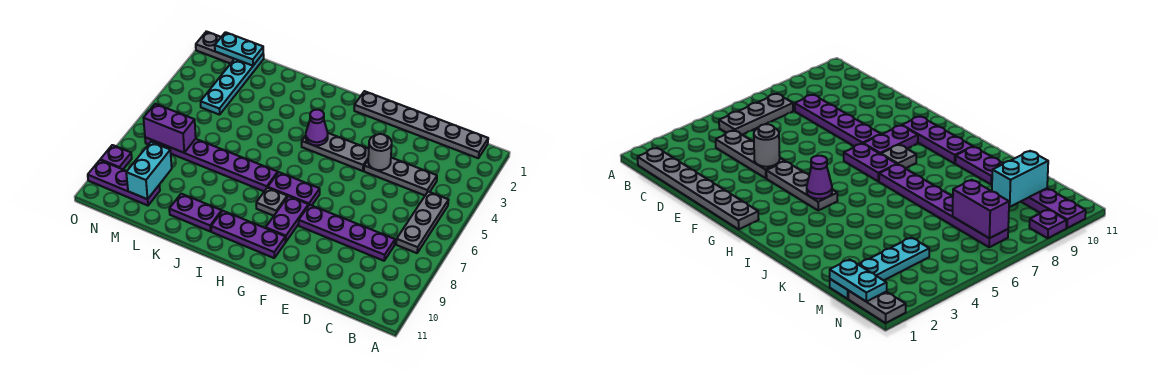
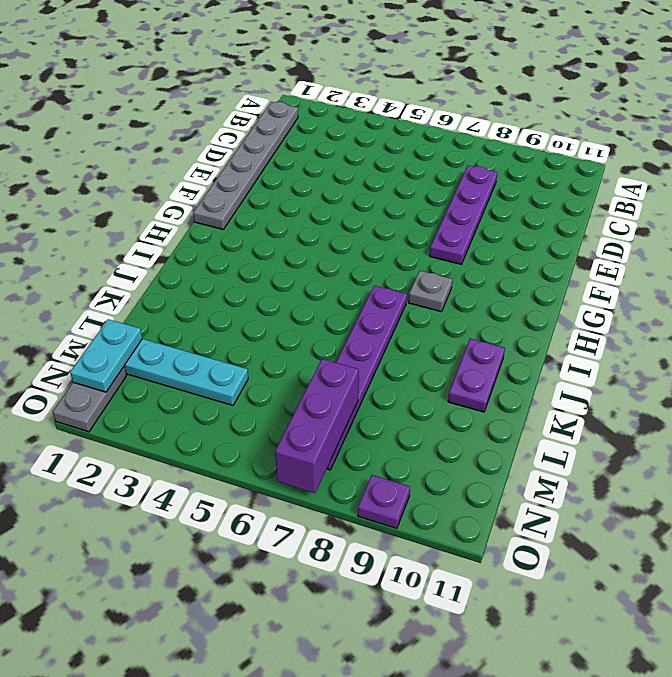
purple brick M7:O7 level 2 -> purple brick M7:N7 level 2
none -> grey plate B5:B7 level 1
none -> grey plate C4:E4 level 1
none -> grey plate F4:H4 level 1

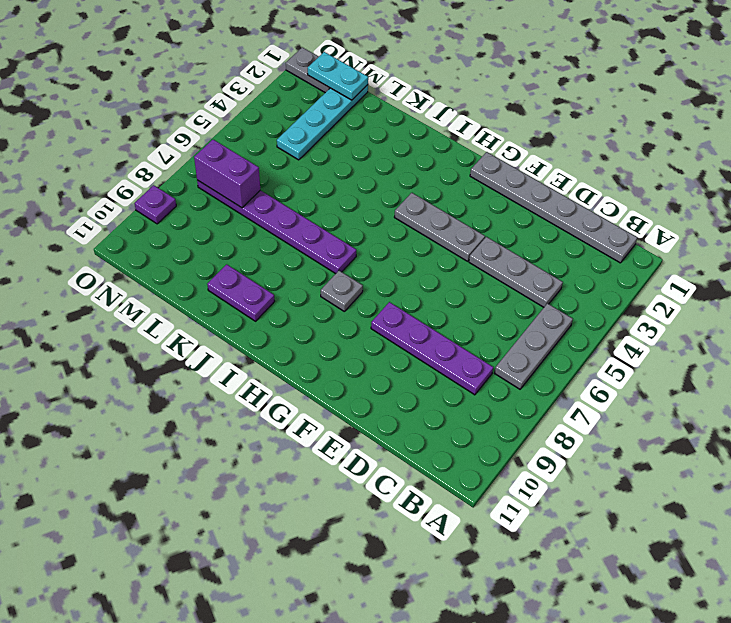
none -> purple plate G7:H7 level 1
none -> purple plate G8:G9 level 1
none -> purple plate G10:I10 level 1

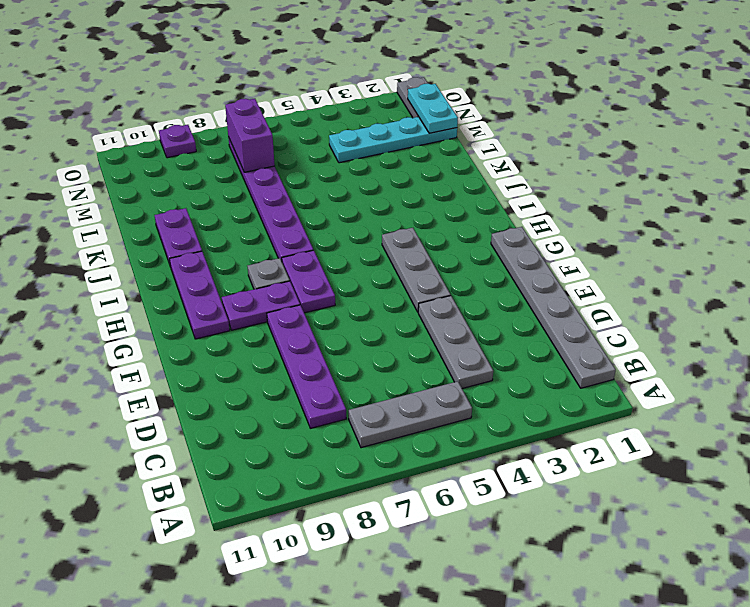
none -> purple plate M10:O10 level 1
none -> grey round brick E4 level 2
none -> purple cone H4 level 2

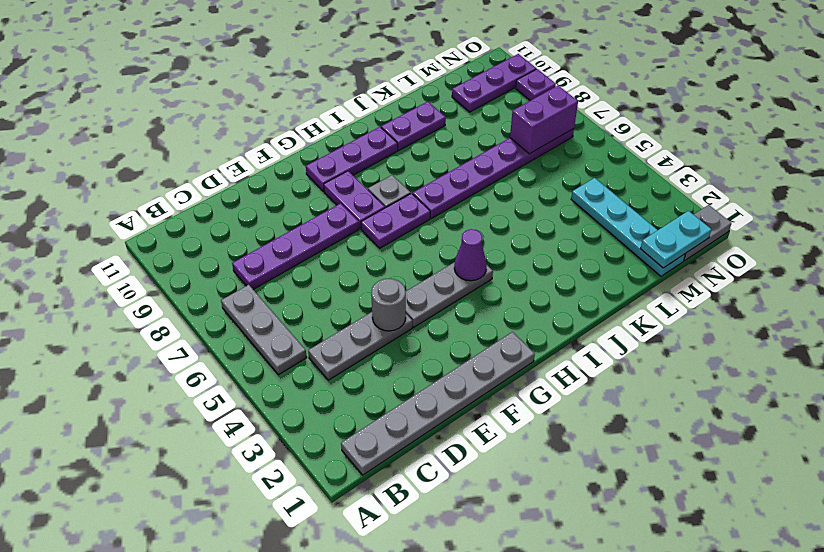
none -> cyan brick M9:M10 level 2

